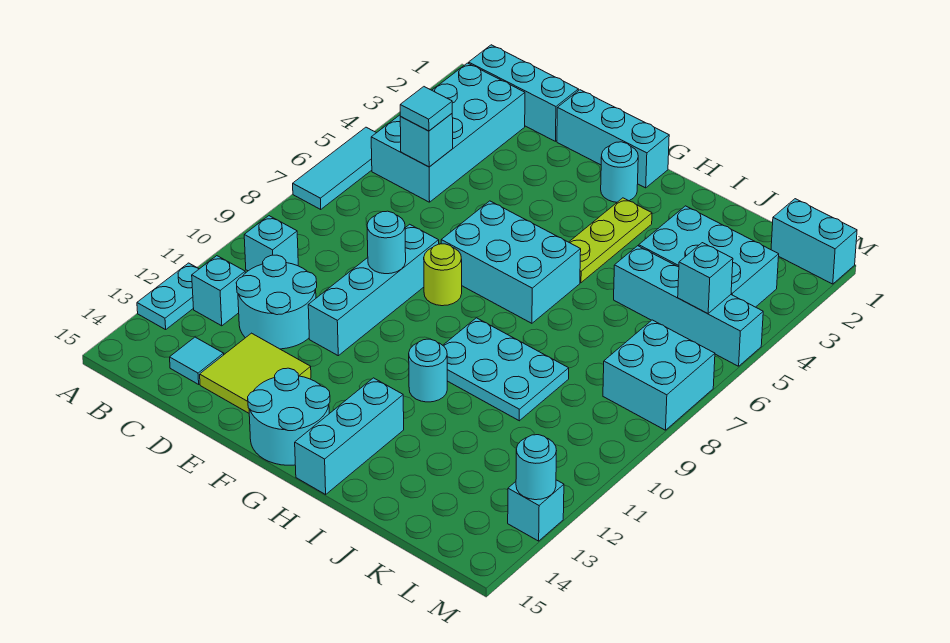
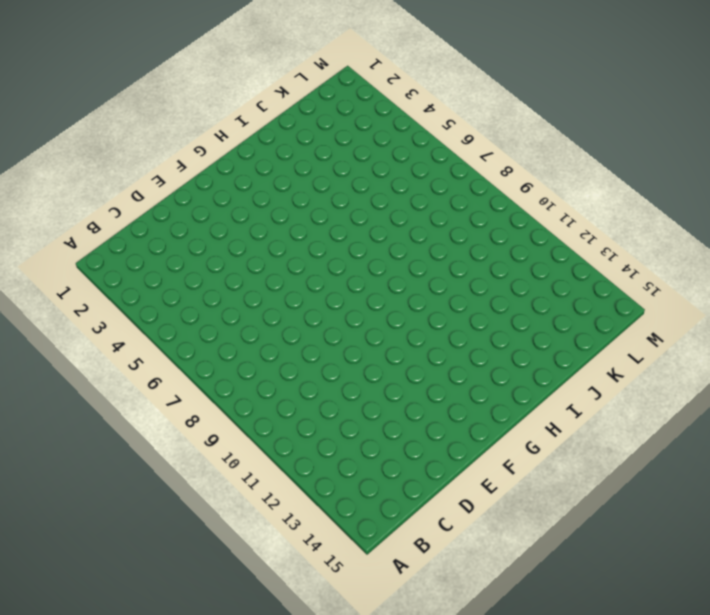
none -> cyan tile A5:A7 level 1
none -> cyan plate A12:A13 level 1
none -> cyan brick B1:D1 level 1

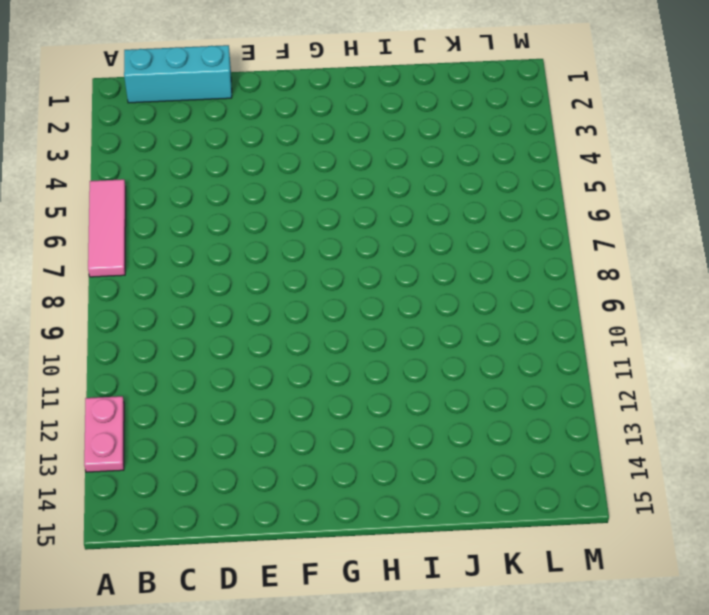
pink tile A5:A7 level 1 -> cyan tile A5:A7 level 1
pink plate A12:A13 level 1 -> cyan plate A12:A13 level 1
none -> cyan brick B2:C5 level 1
none -> cyan brick B10 level 1
none -> cyan brick B12 level 1

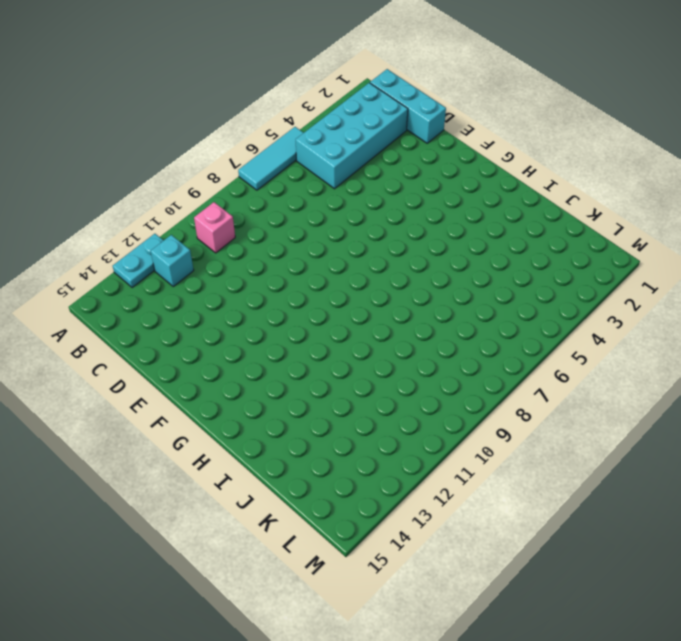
pink brick B10 level 1 -> cyan brick B10 level 1
none -> cyan round brick C11:D12 level 1
none -> cyan tile C14 level 1
none -> lime tile D13:E14 level 1

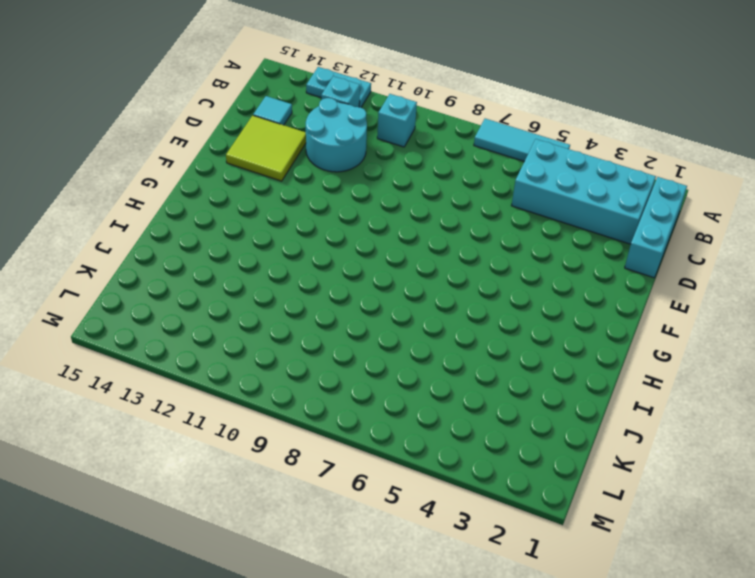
none -> cyan brick E1:G1 level 1
none -> cyan brick E8:E11 level 1
none -> cyan brick F6:H7 level 1

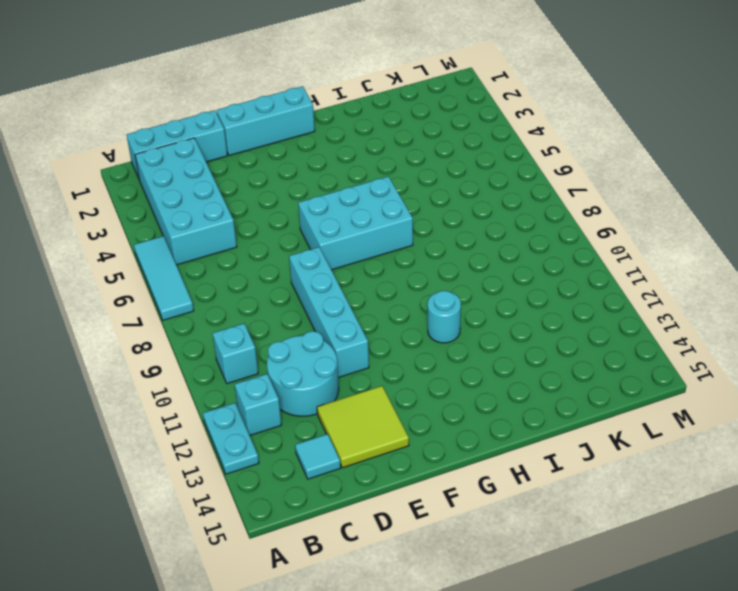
none -> lime round brick F8 level 1
none -> cyan round brick F14:G15 level 1
none -> cyan round brick G2 level 1

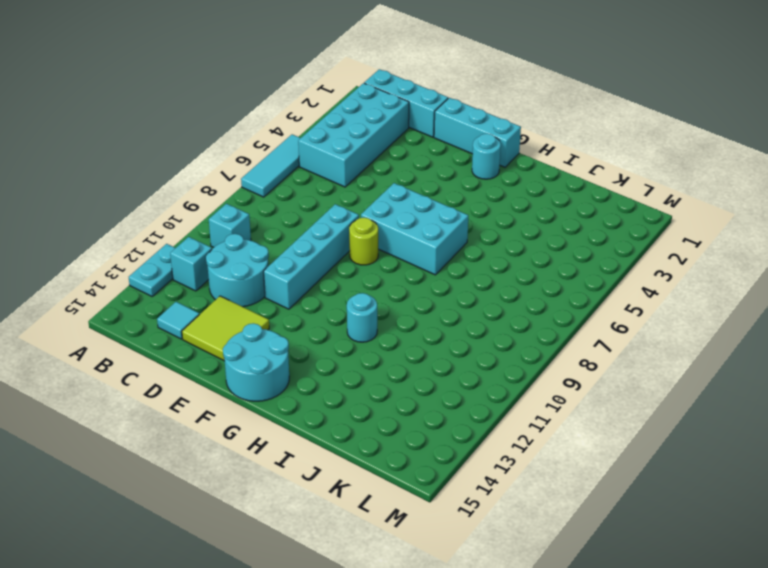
none -> lime plate H3:H5 level 1
none -> cyan plate H9:J10 level 1
none -> cyan brick H13:H15 level 1

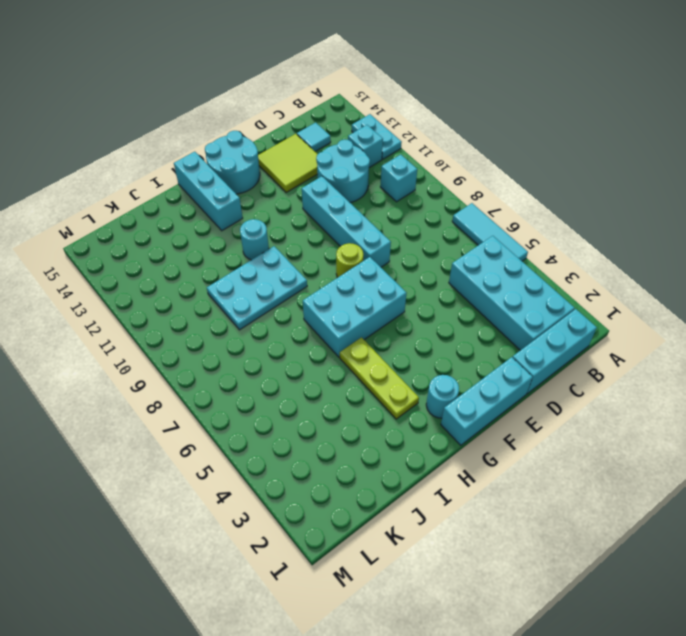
none -> cyan brick J3:L4 level 1
none -> cyan brick J5:M5 level 1
none -> cyan brick L1:M1 level 1

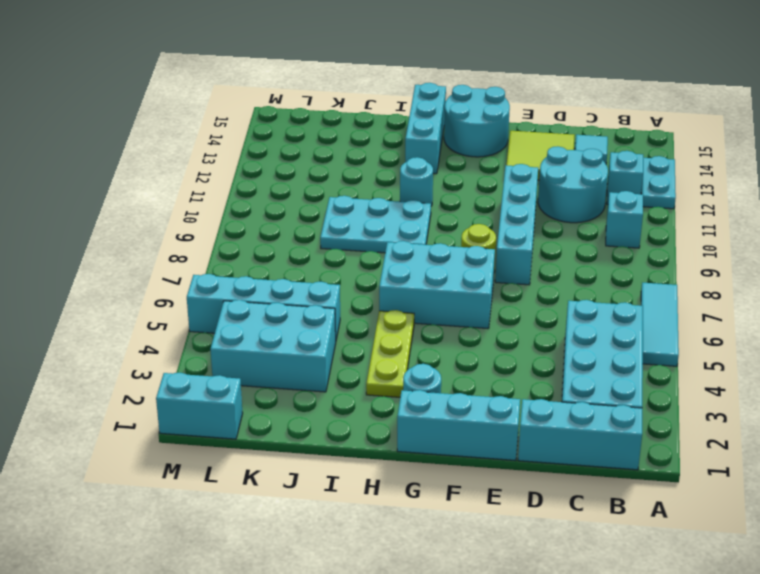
none -> cyan brick L7:M8 level 1
none -> cyan brick M13 level 1
none -> cyan brick C5 level 2

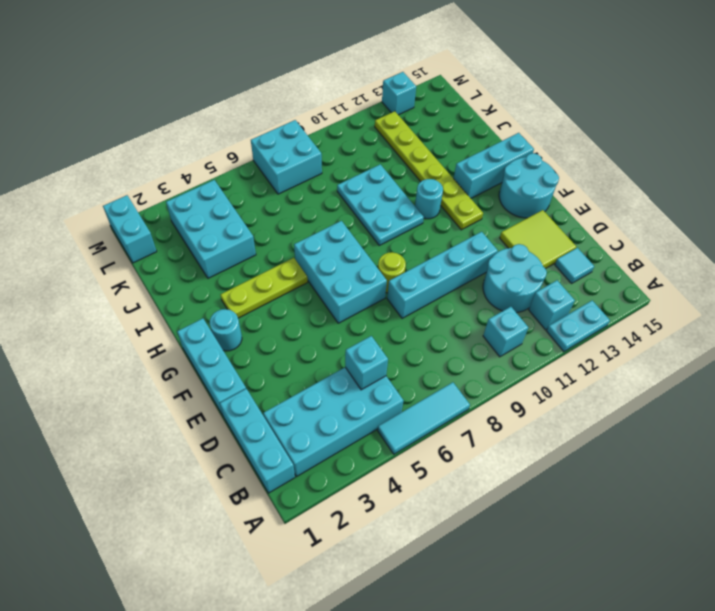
lime plate G12:L12 level 1 -> none
none -> cyan brick J5:M5 level 1
none -> cyan round brick E9 level 2
none -> cyan brick L5 level 2

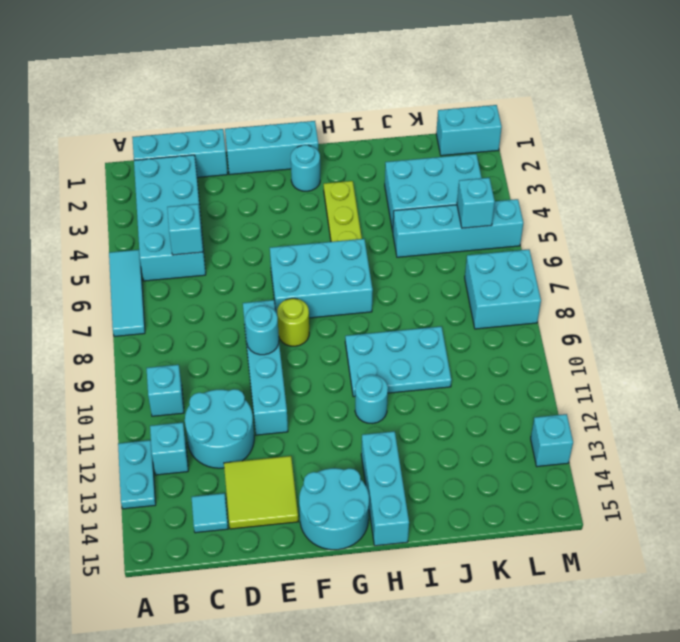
none -> cyan round brick M13 level 2
none -> cyan tile C5 level 3

